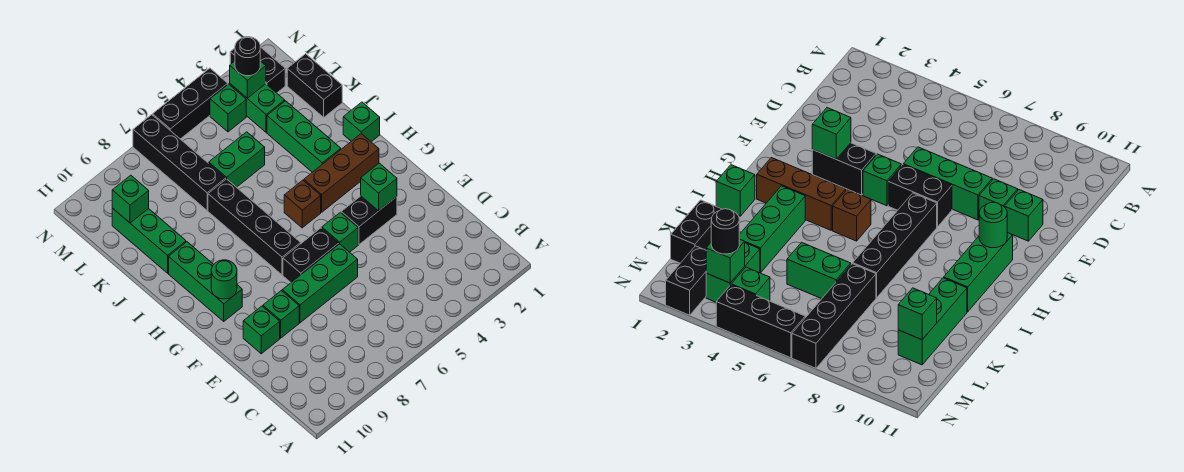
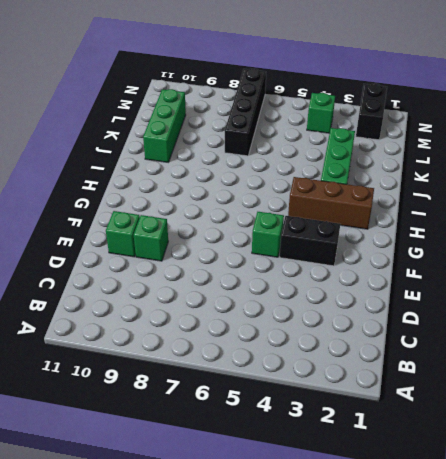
none -> green brick E6:E8 level 1
none -> black brick F6:F7 level 1
none -> black brick G7:J7 level 1

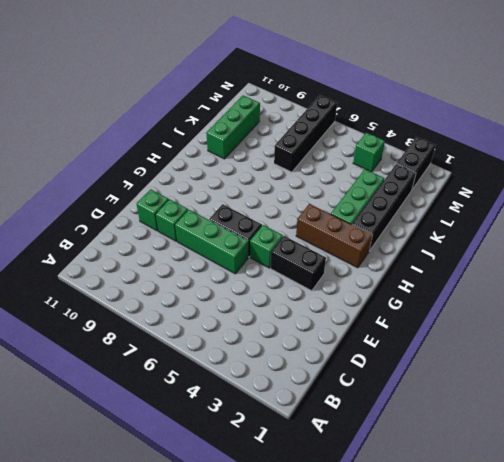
black brick I2:L2 level 1 -> black brick G7:J7 level 1
none -> green brick G10:I10 level 1
none -> brown brick H5 level 1
none -> green brick I1 level 1

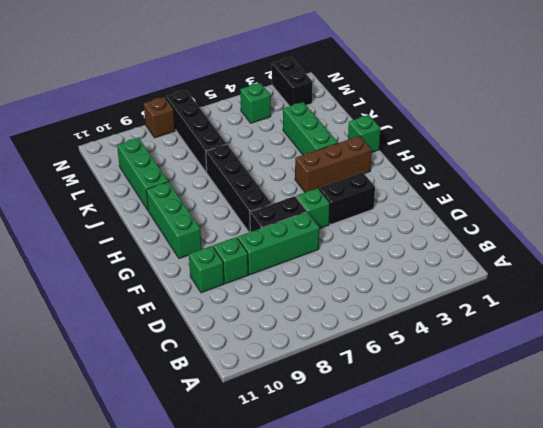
brown brick N8 level 1 -> brown brick H5 level 1
none -> black brick K1:L1 level 1
none -> green brick K5:K6 level 1
none -> green brick L3:M3 level 1

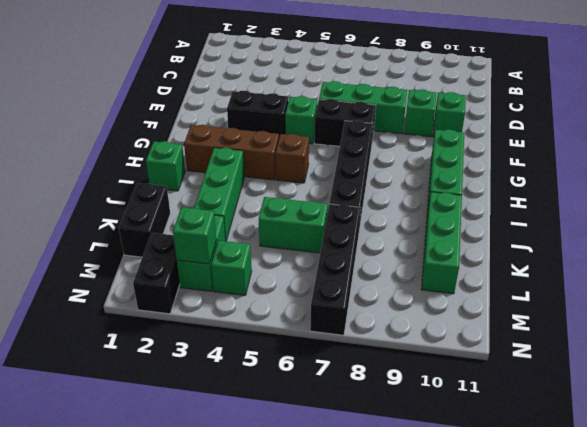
none -> black brick N4:N6 level 1
none -> green brick F3 level 2
none -> green round brick G10 level 2

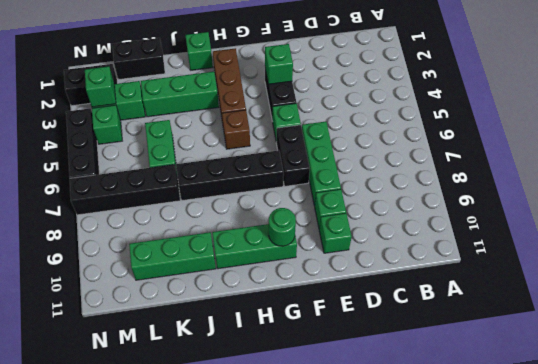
none -> green brick L10 level 2
none -> black round brick M3 level 3

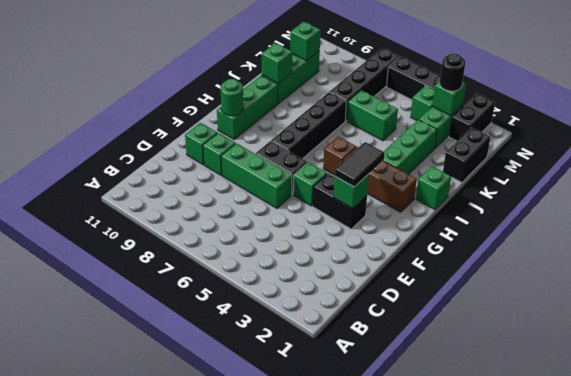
black tile F3:G3 level 3 -> none
green brick J10 level 2 -> none

